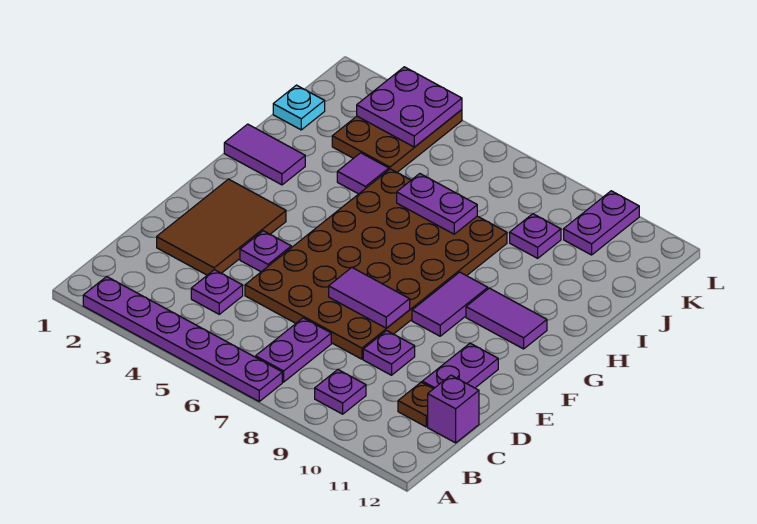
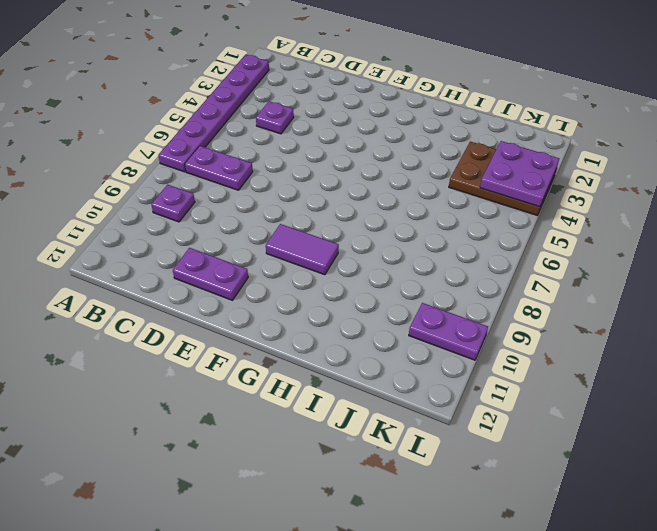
none -> brown plate C11 level 1
none -> purple brick C12 level 1
none -> brown tile D2:F3 level 1

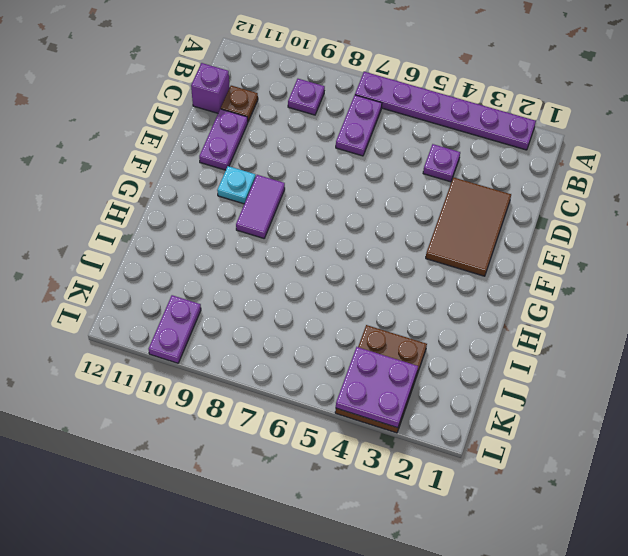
cyan plate F10 level 1 -> cyan plate J1 level 1
none -> brown plate D5:I8 level 1
none -> purple plate D9 level 1
none -> purple plate E4 level 1

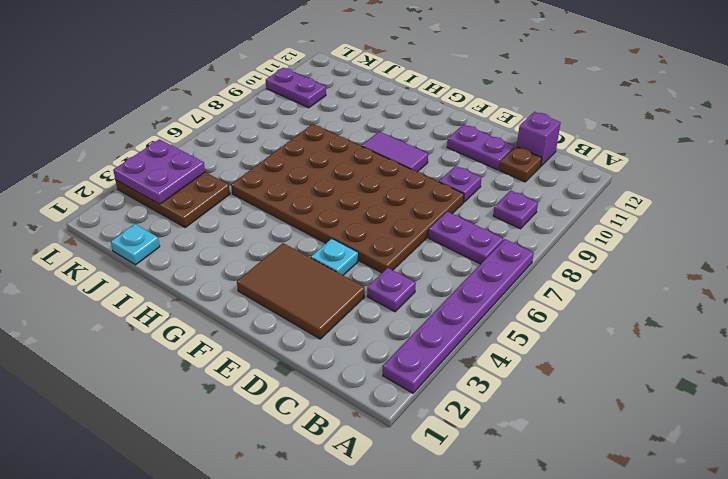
cyan plate E4 level 1 -> purple plate E4 level 1
none -> purple tile G10:G11 level 1
none -> purple tile H1:H2 level 1
none -> purple tile I4 level 1

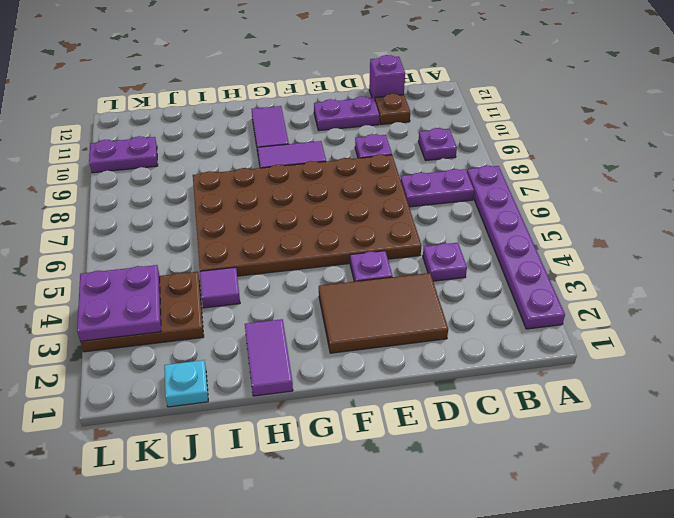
none -> purple plate J9 level 1
none -> purple tile E7:E8 level 2
none -> purple plate I6:I7 level 2

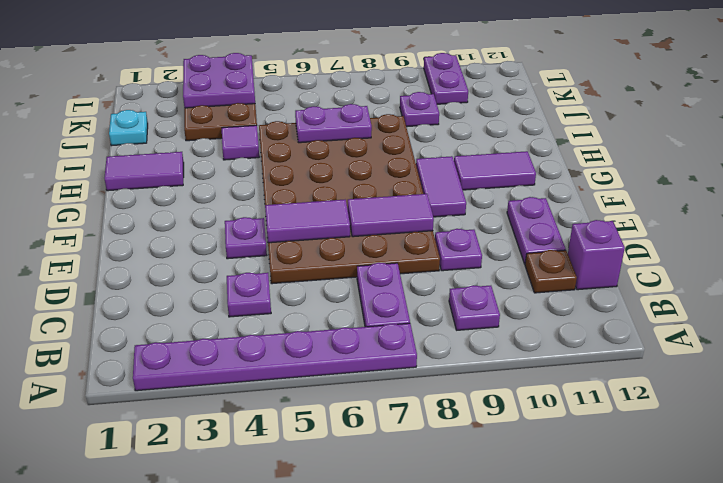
purple tile E5:E6 level 2 -> none
none -> brown tile D2:F3 level 1

